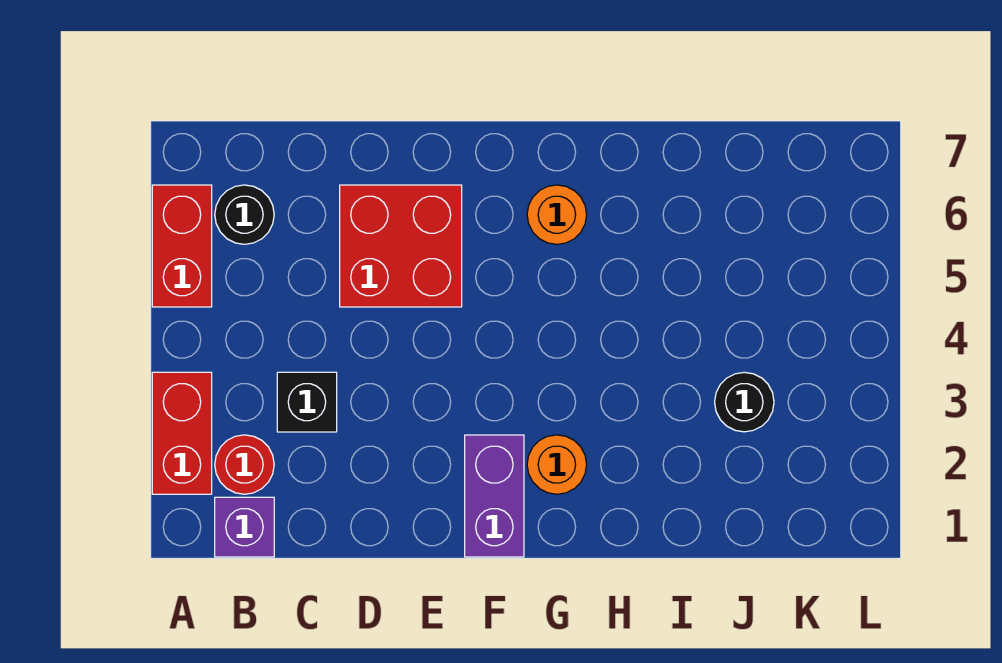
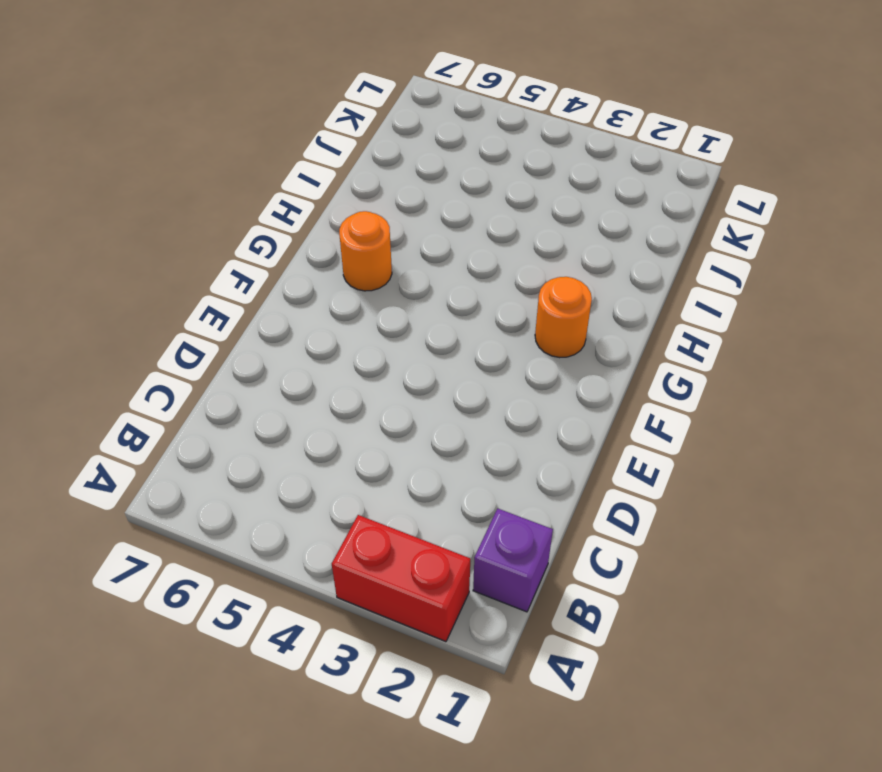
none -> red brick A5:A6 level 1
none -> red round brick B2 level 1

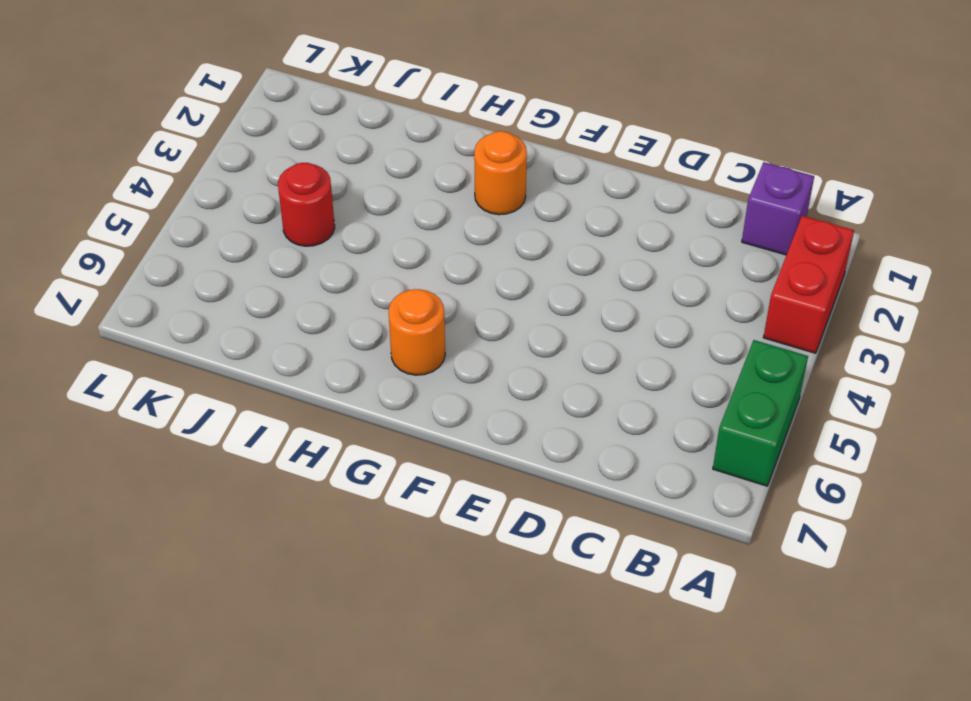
green brick A5:A6 level 1 -> red brick A5:A6 level 1
red round brick J4 level 1 -> red round brick B2 level 1
none -> black round brick B6 level 1
none -> black brick C3 level 1

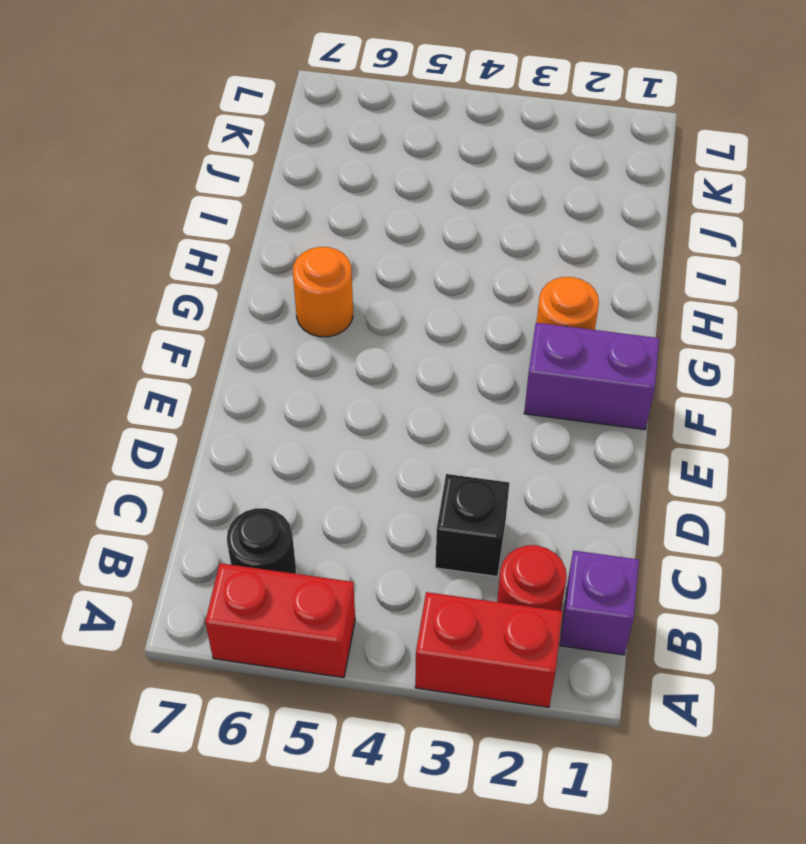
none -> red brick D5:E6 level 1
none -> black round brick J3 level 1

